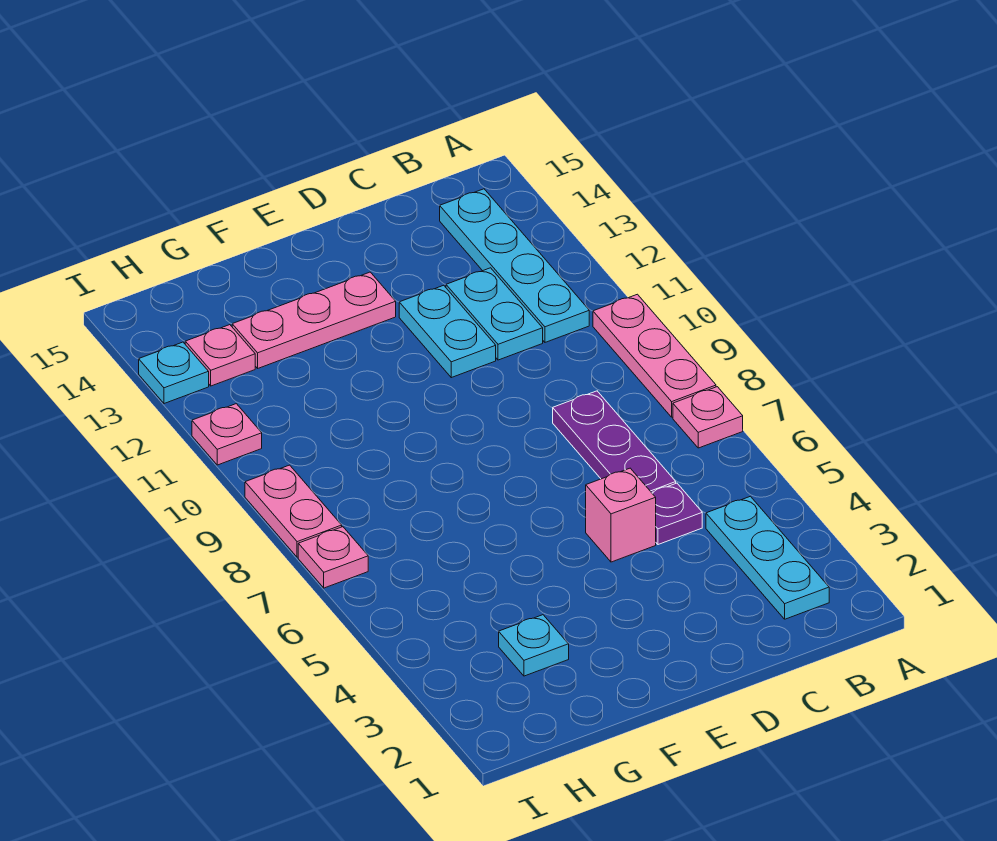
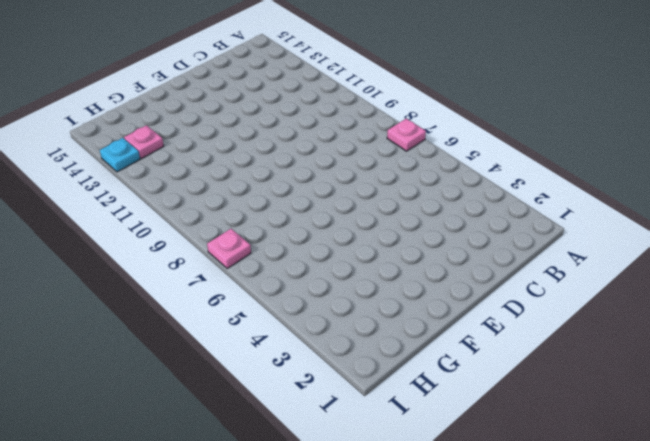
none -> pink plate A8:A10 level 1
none -> cyan plate B2:B4 level 1
none -> cyan plate B11:B14 level 1

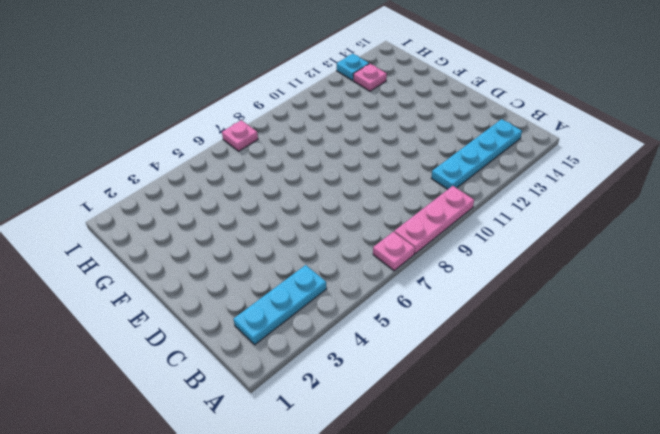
none -> purple plate C5 level 1
none -> purple plate C6:C8 level 1
none -> cyan plate C11:C12 level 1

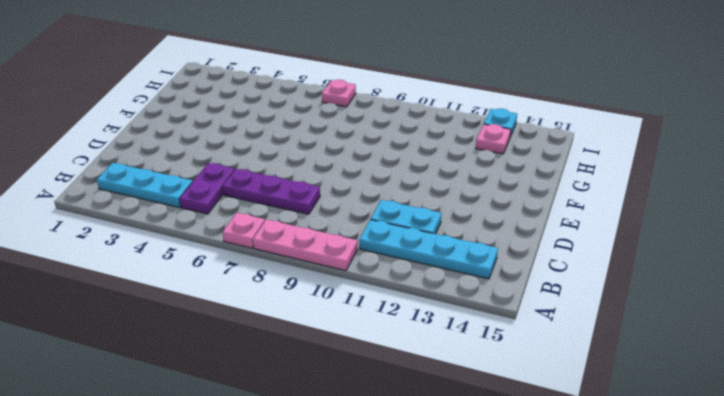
purple plate B5:C5 level 1 -> purple plate C5 level 1
none -> pink brick D5 level 1
none -> cyan plate D11:D12 level 1
none -> pink plate E13:G13 level 1

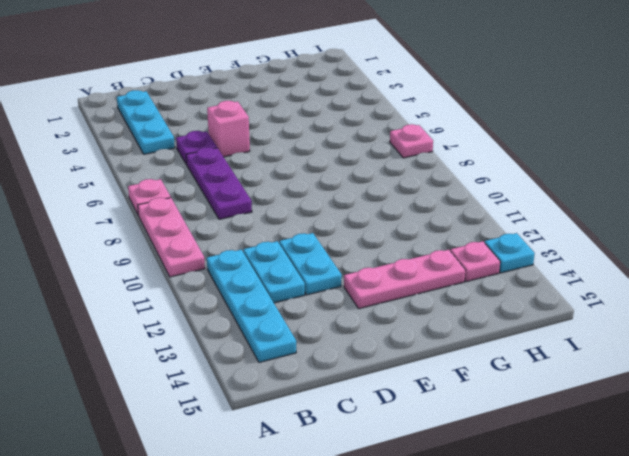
none -> cyan plate G3 level 1
none -> pink plate I8:I9 level 1
none -> pink plate I11 level 1

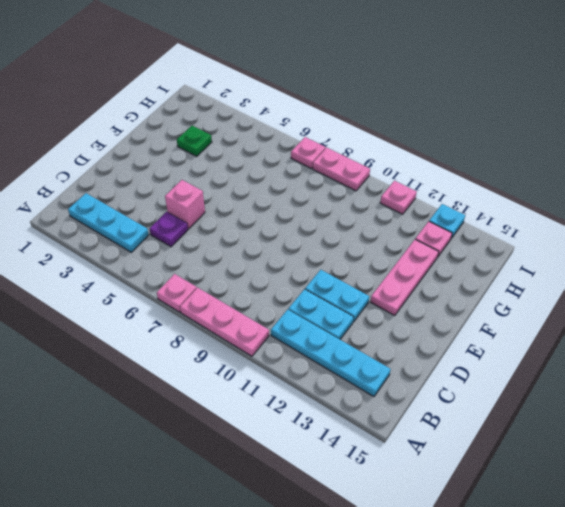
green plate G3 level 1 -> cyan plate G3 level 1
none -> purple plate C6:C8 level 1

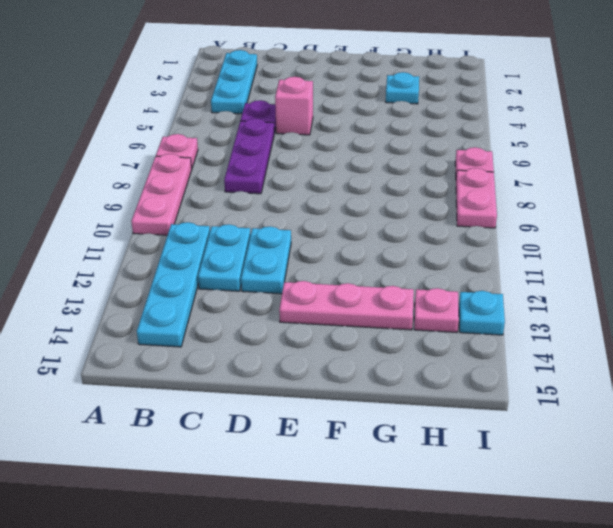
none -> pink plate I11 level 1

